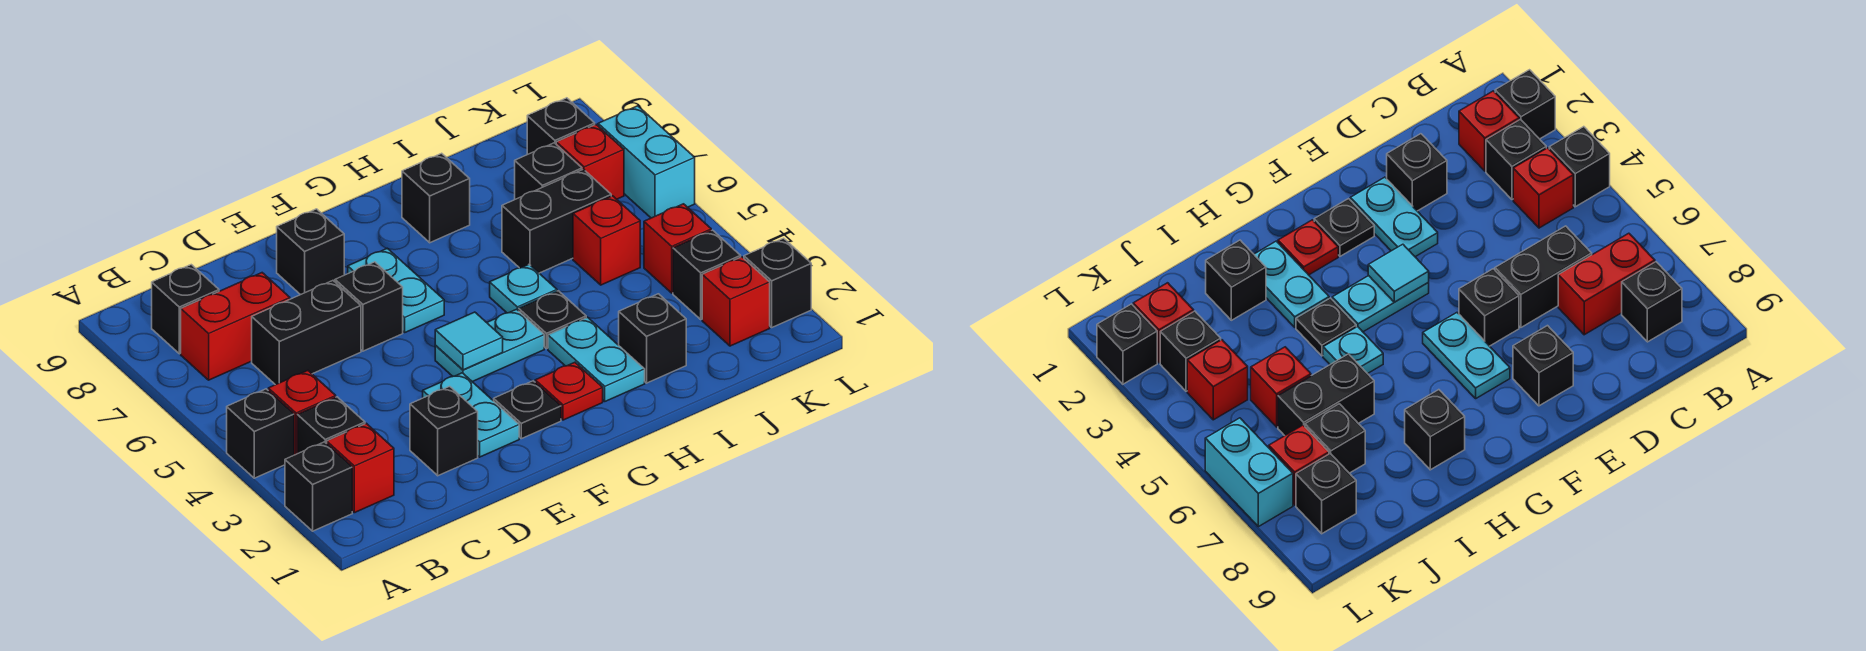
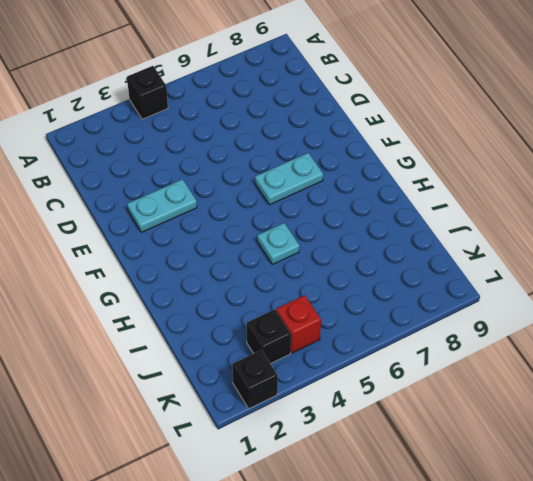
none -> black brick A2 level 1
none -> red brick B2 level 1
none -> black brick B3 level 1
none -> red brick B4 level 1

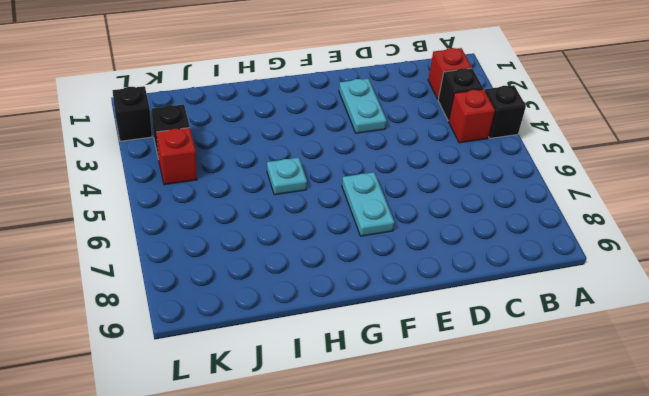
none -> black brick A2 level 1
none -> red brick B7:C7 level 1
none -> black brick B8 level 1
none -> black brick C6:D6 level 1

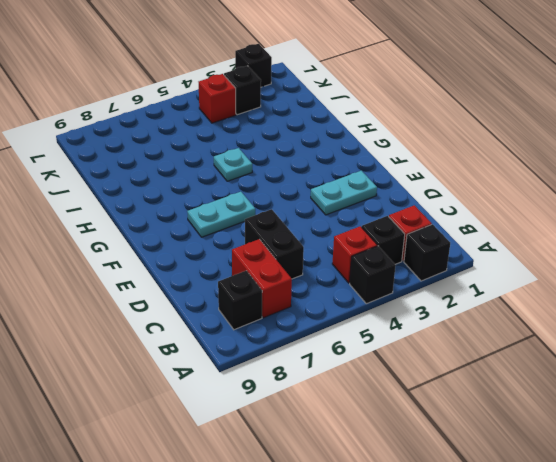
none -> black brick D2 level 1
none -> black brick E6 level 1
none -> black brick E8 level 1
none -> black plate F2 level 1

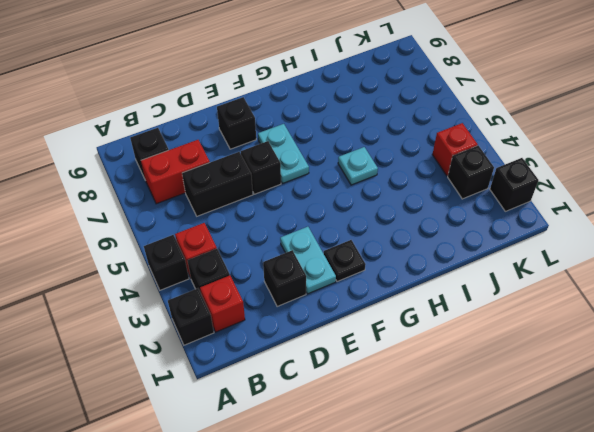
none -> cyan plate F4:G4 level 1
none -> red plate G2 level 1
none -> cyan plate H2:H3 level 1
none -> black plate H4 level 1

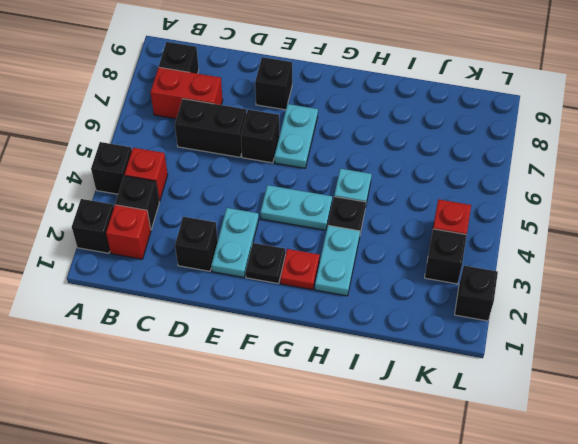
none -> black brick H8 level 1
none -> black brick I2 level 1
none -> black brick I6:J6 level 1
none -> red brick J5 level 1

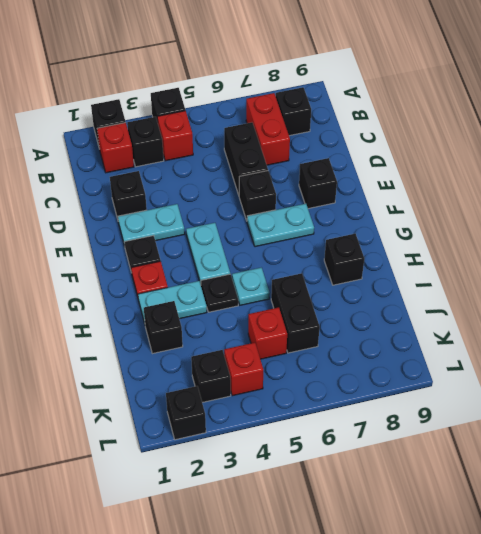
none -> black brick J7 level 1
none -> red brick K2 level 1
none -> red brick K7 level 1
none -> black brick K8 level 1

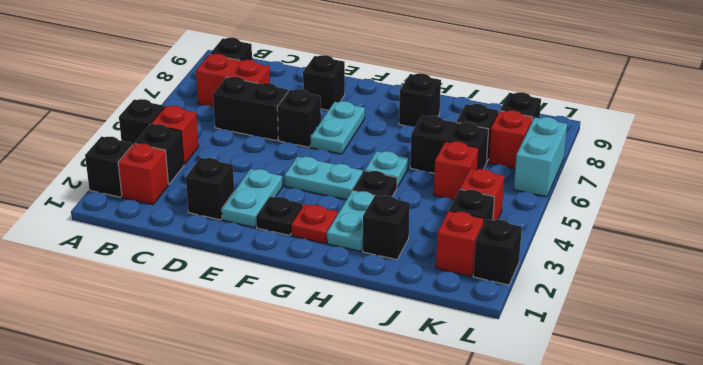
none -> cyan tile F4 level 2

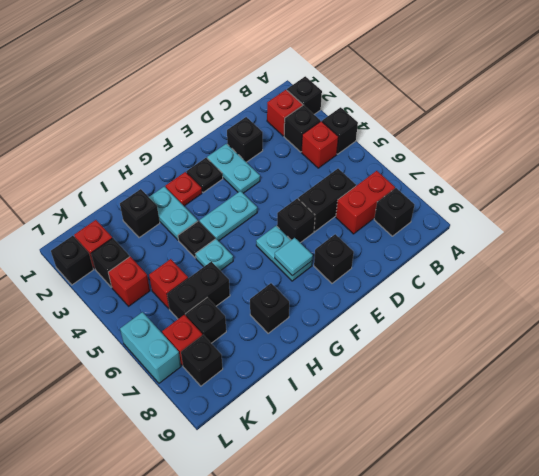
cyan tile F7 level 2 -> cyan tile F4 level 2

